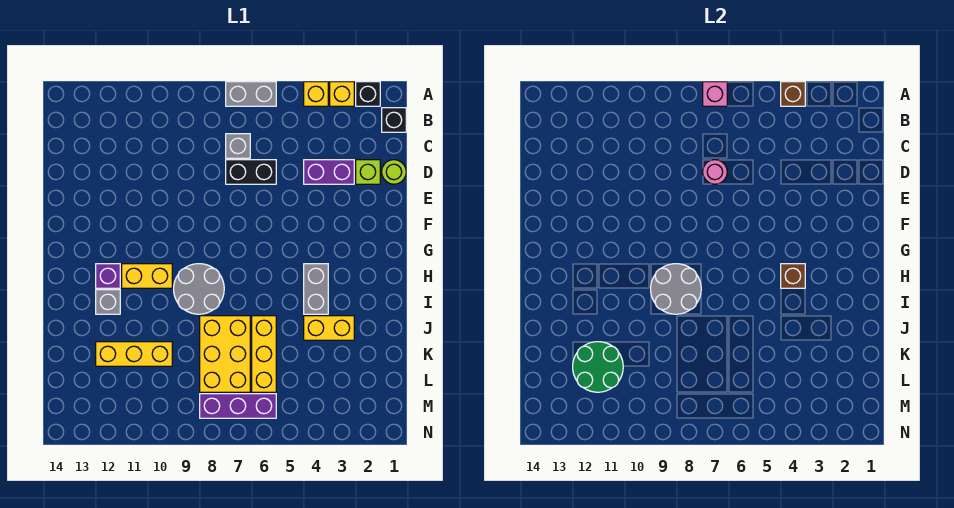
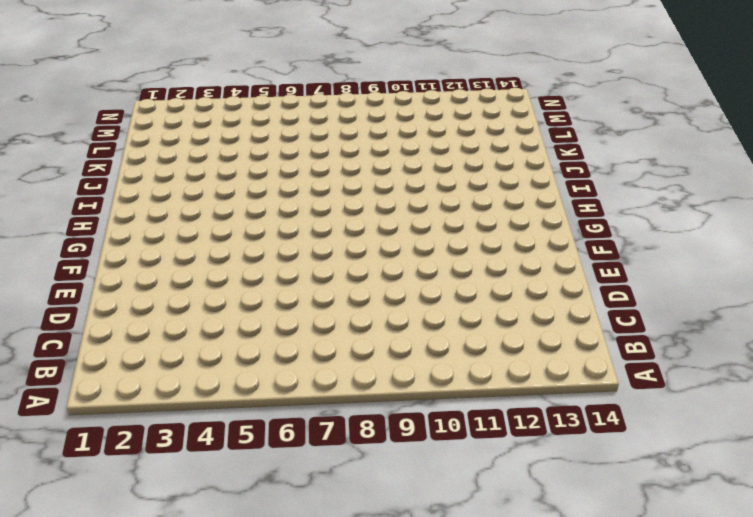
none -> black brick A2 level 1
none -> yellow brick A3 level 1
none -> yellow brick A4 level 1

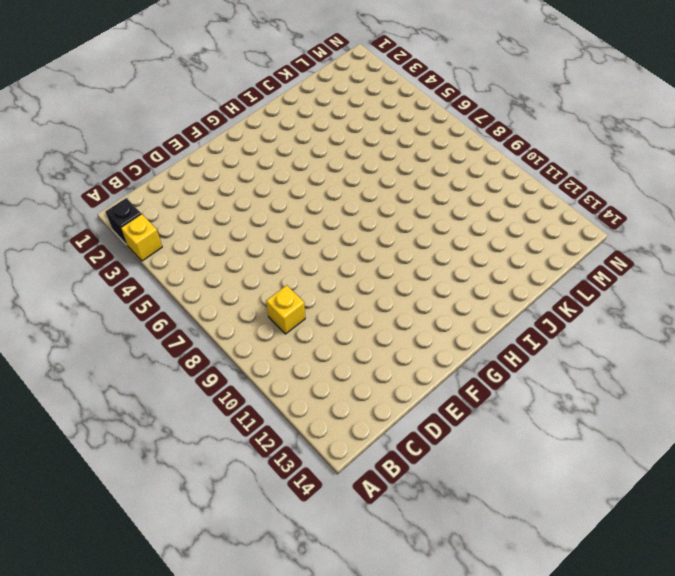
yellow brick C9 level 1 -> yellow brick A4 level 1
none -> grey brick A6:A7 level 1
none -> black brick B1 level 1
none -> grey brick C7 level 1

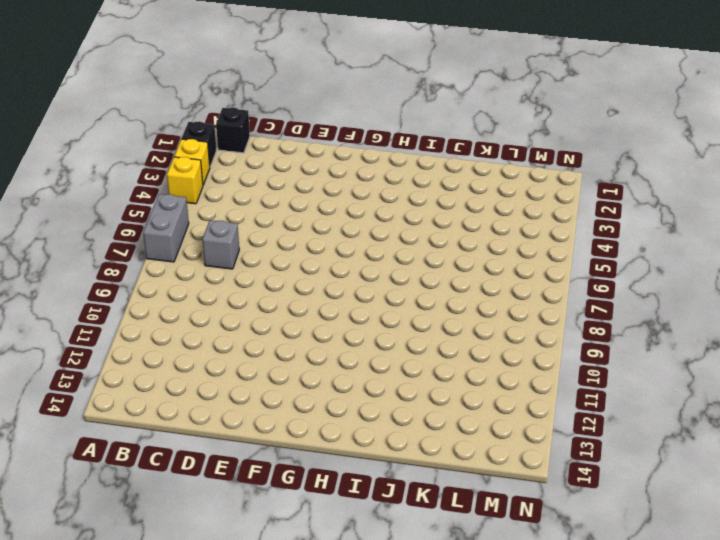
none -> lime round brick D1 level 1
none -> lime brick D2 level 1
none -> purple brick D3:D4 level 1

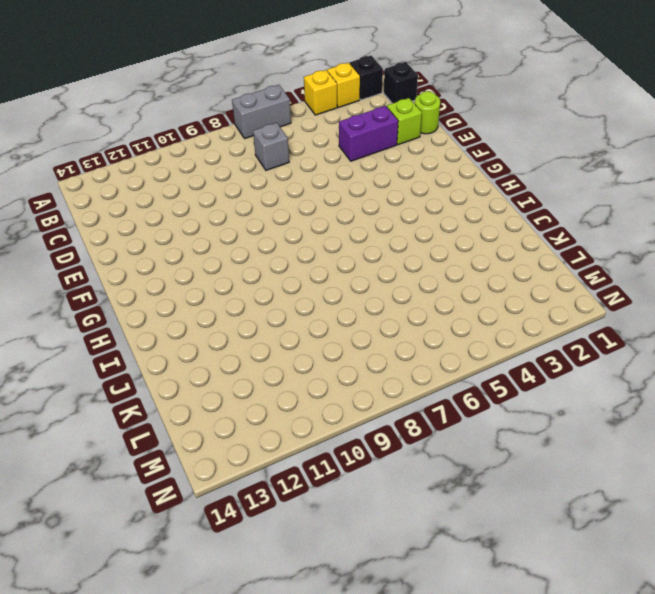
none -> black brick D6:D7 level 1
none -> grey brick H4:I4 level 1
none -> grey round brick H8:I9 level 1

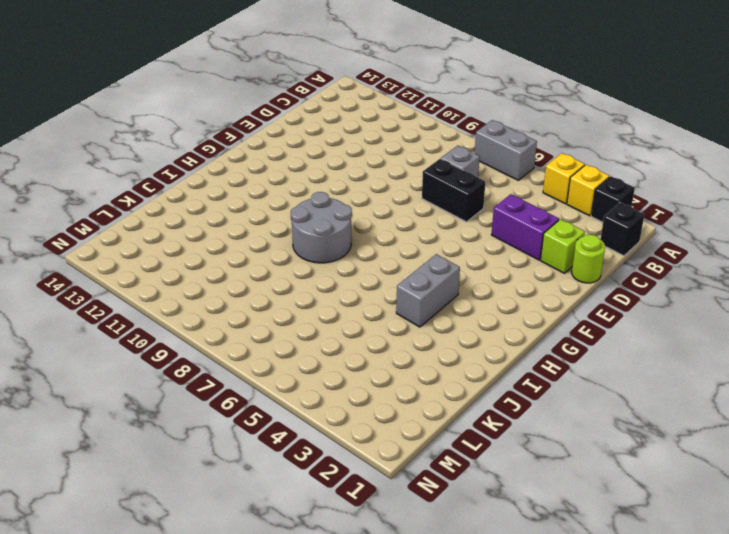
none -> yellow brick H10:H11 level 1
none -> purple brick H12 level 1
none -> grey brick I12 level 1

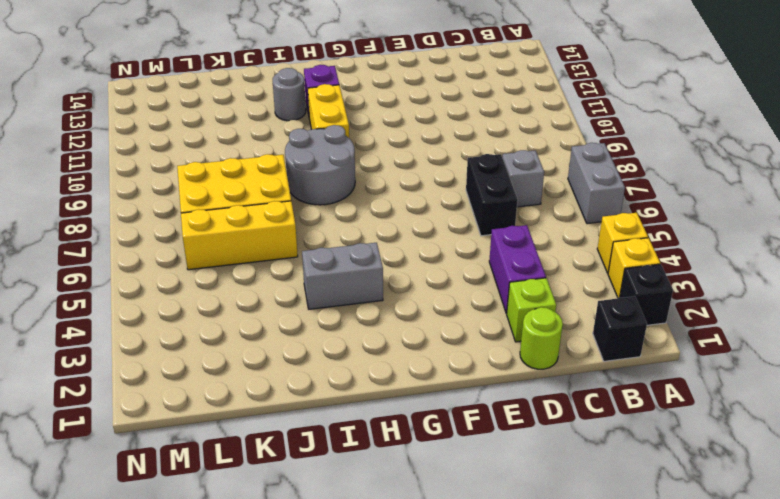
grey round brick I12 level 1 -> grey brick I12 level 1
none -> yellow brick J3:J4 level 1
none -> yellow brick K10:K12 level 1
none -> purple brick M6:M8 level 1

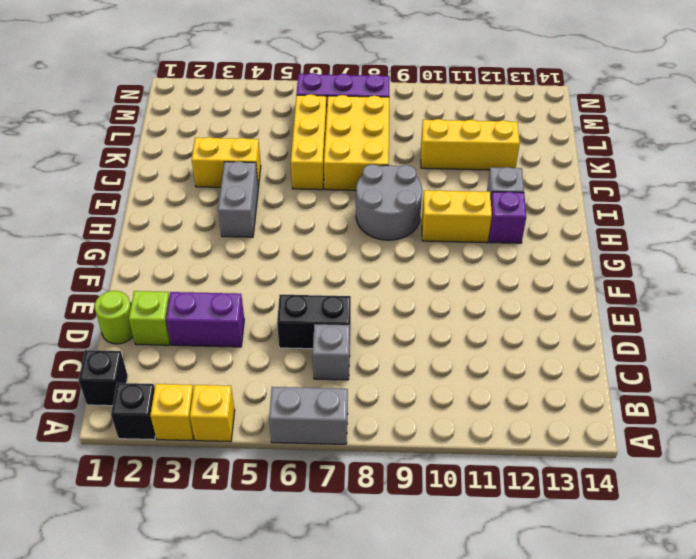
none -> brown brick A4 level 2
none -> pink brick A7 level 2
none -> pink round brick D7 level 2

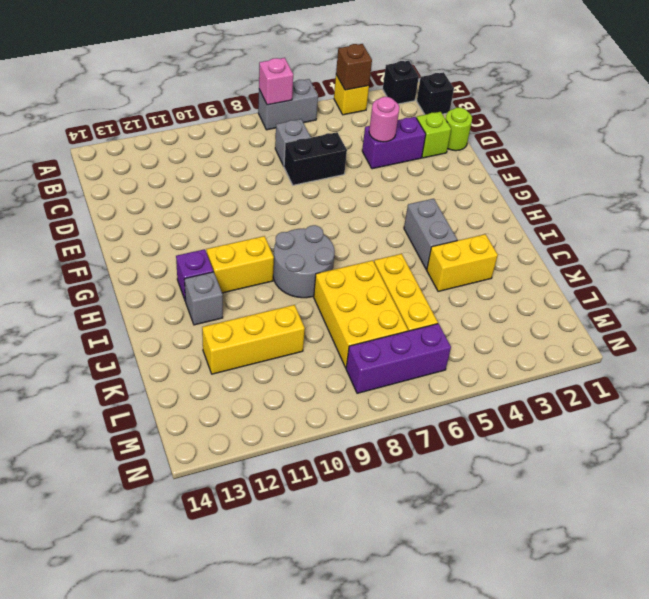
pink round brick D4 level 2 -> pink round brick D7 level 2
none -> yellow brick A3 level 1
none -> brown brick H4 level 2
none -> grey round brick H8:I9 level 2

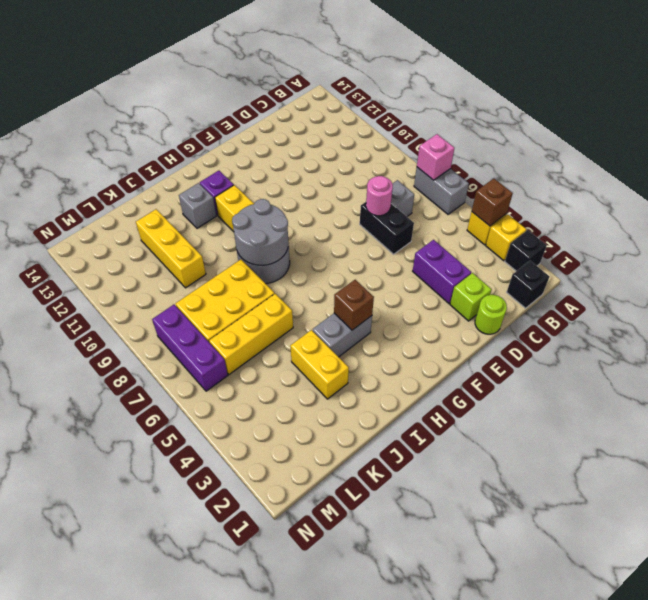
none -> green round brick K11:L12 level 2

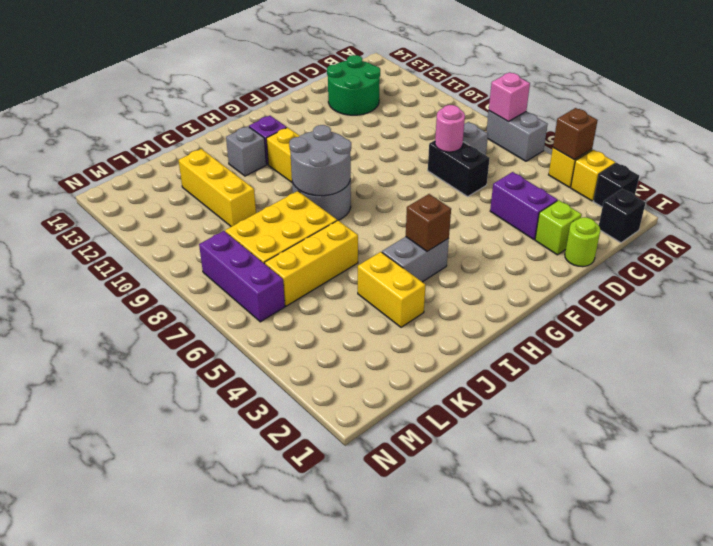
green round brick C12:D13 level 1 -> green round brick K11:L12 level 2

